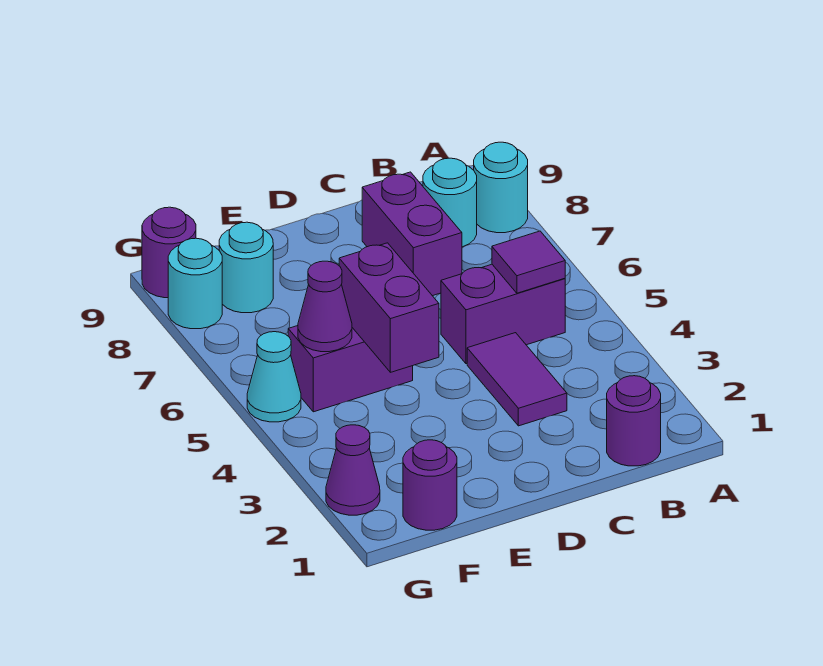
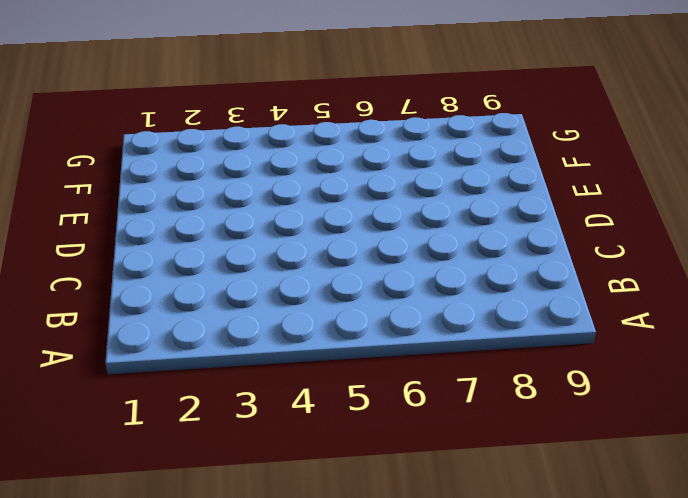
none -> cyan round brick A8 level 1
none -> purple round brick B1 level 1
none -> purple brick B5:C5 level 1

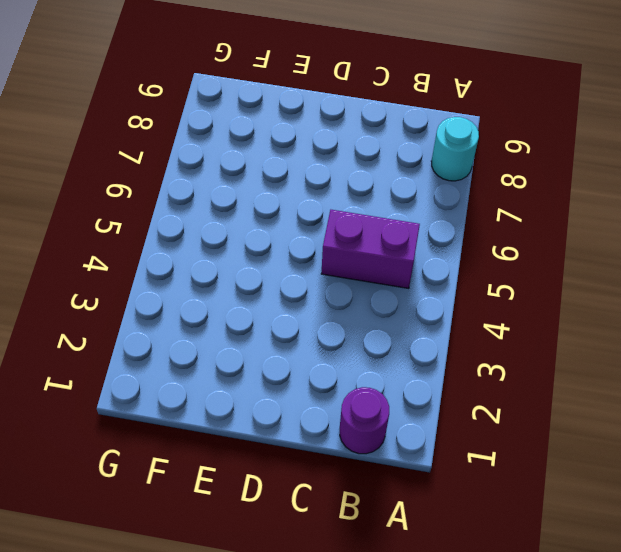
none -> cyan round brick B8 level 1
none -> purple tile C3:C4 level 1
none -> purple brick C7:C8 level 1

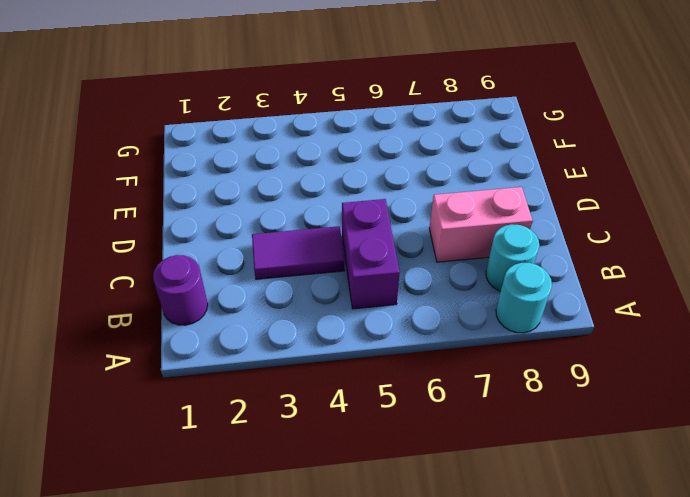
pink brick C7:C8 level 1 -> purple brick C7:C8 level 1
none -> purple brick E5:F5 level 1
none -> purple round brick F1 level 1
none -> cyan round brick F8 level 1

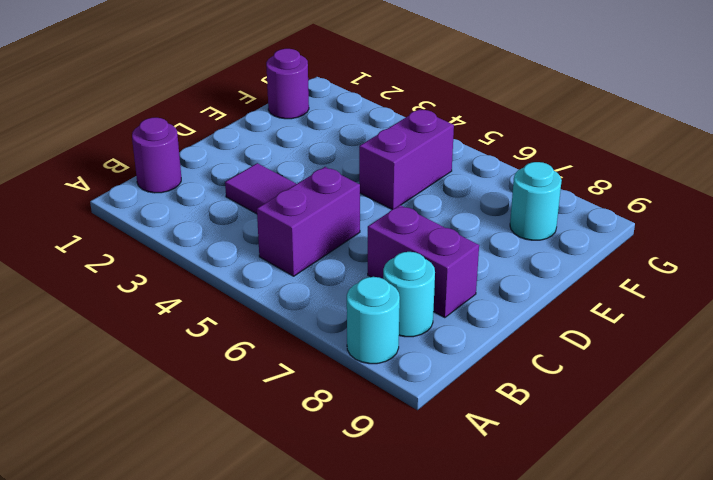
none -> purple cone G2 level 1
none -> cyan cone G5 level 1
none -> cyan round brick G8 level 1

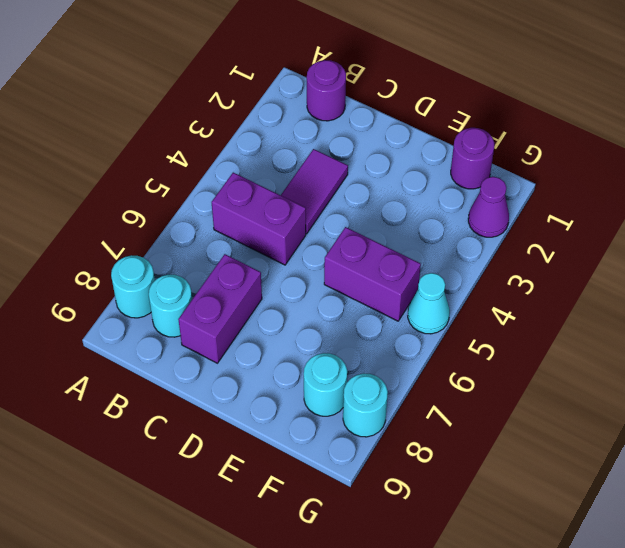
none -> purple round brick G9 level 1
none -> purple tile B5 level 2
none -> purple brick E4:E5 level 2

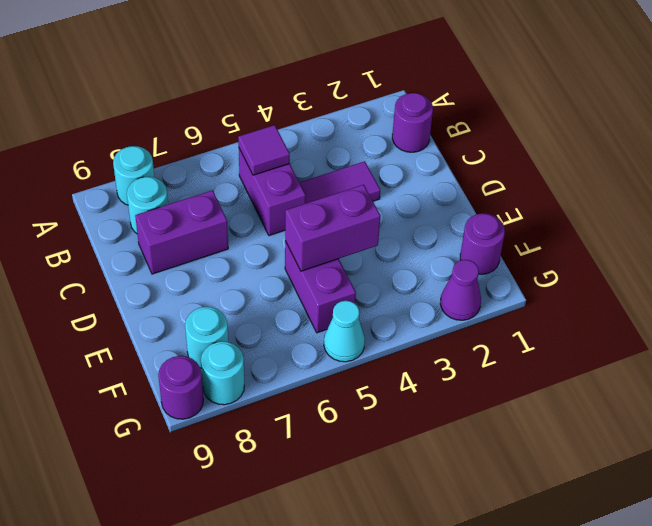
none -> purple cone F5 level 2

